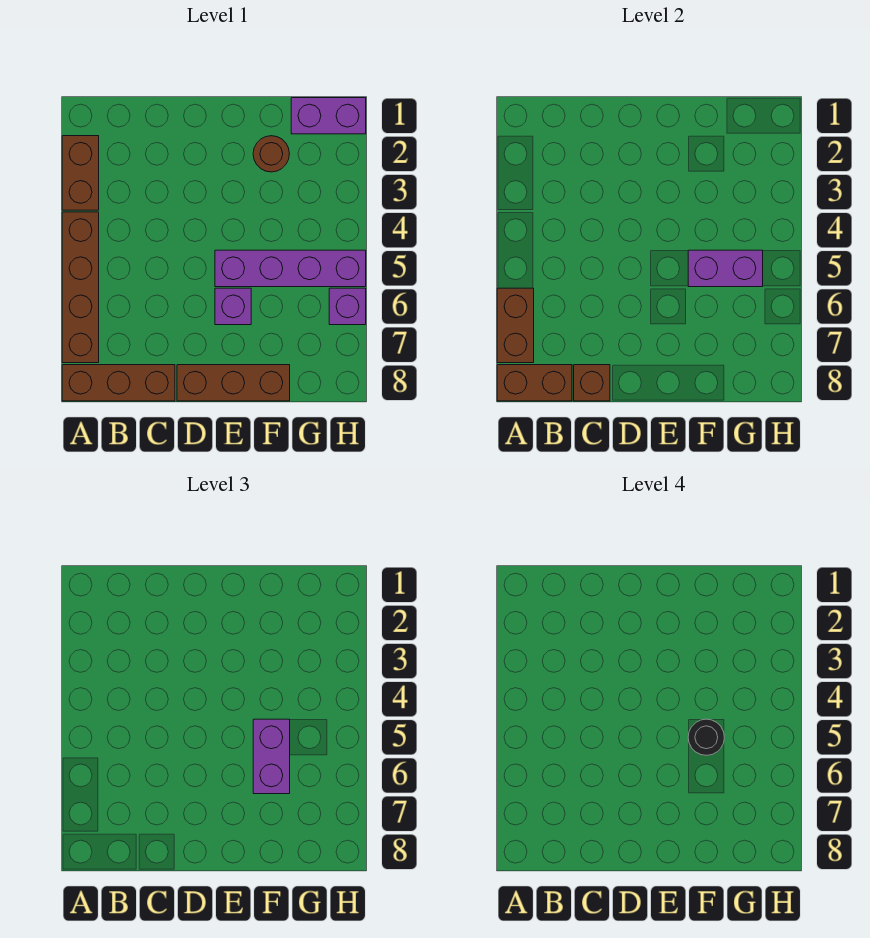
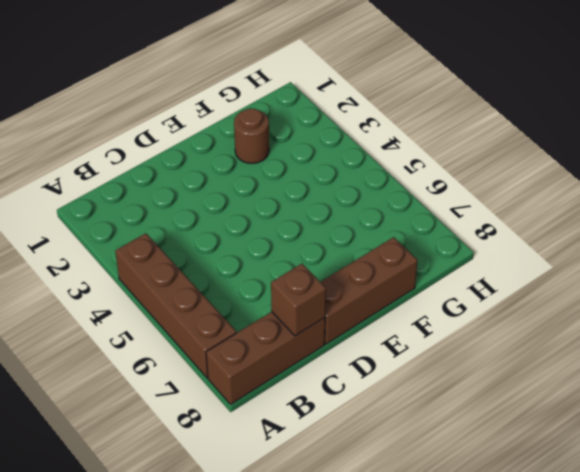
none -> brown brick A2:A3 level 1
none -> purple brick E5:H5 level 1
none -> purple brick E6 level 1

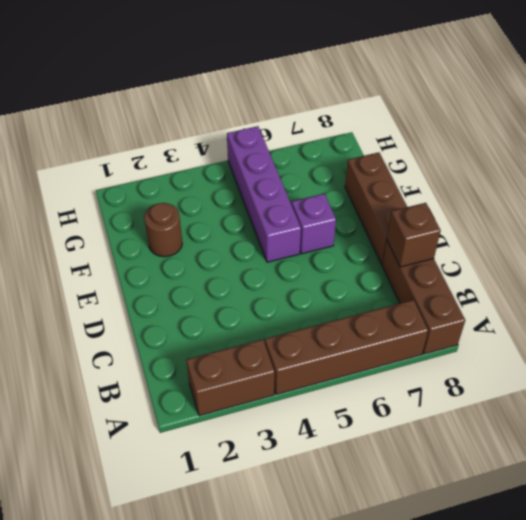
none -> purple brick G1:H1 level 1
none -> purple brick H6 level 1
none -> brown brick A6:A7 level 2

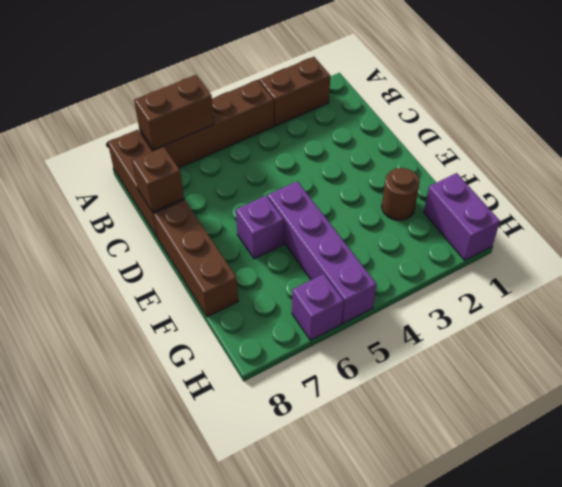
none -> brown brick A8:B8 level 2
none -> purple brick F5:G5 level 2
none -> purple brick F5:F6 level 3

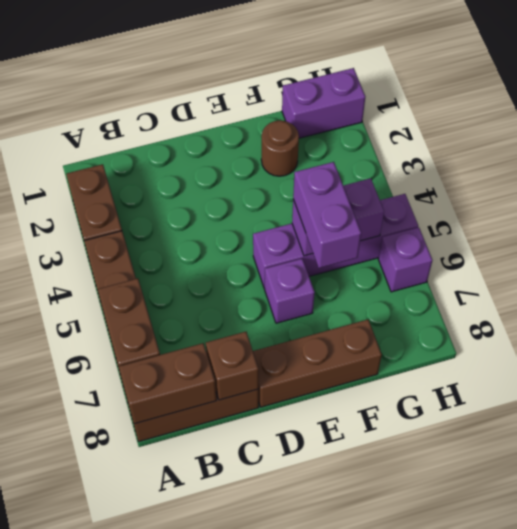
none -> black round brick F5 level 4

